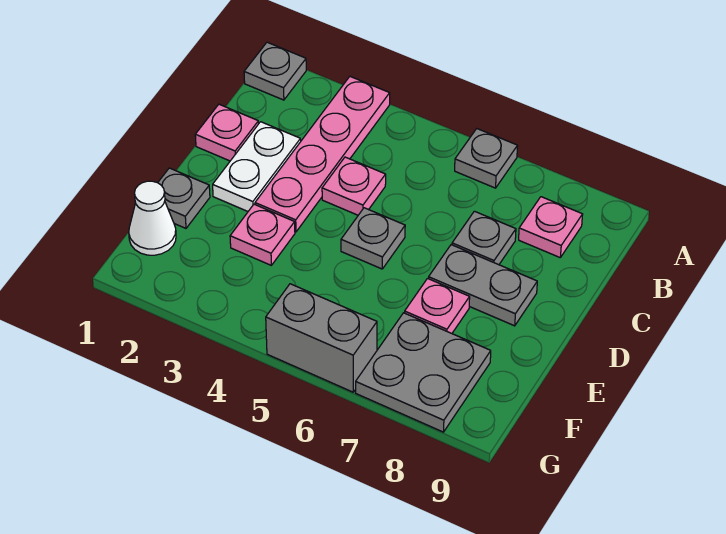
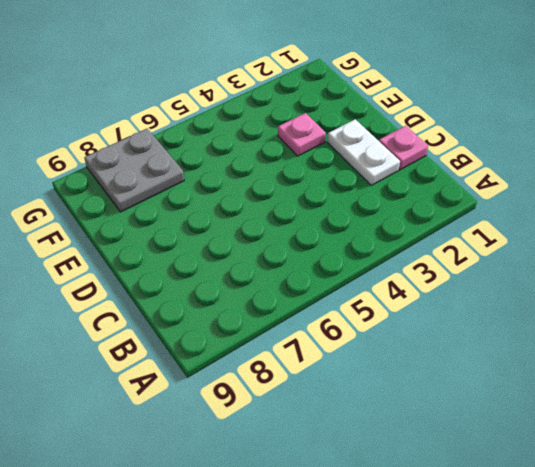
none -> grey plate A1 level 1
none -> pink plate A3:D3 level 1
none -> grey plate A6 level 1

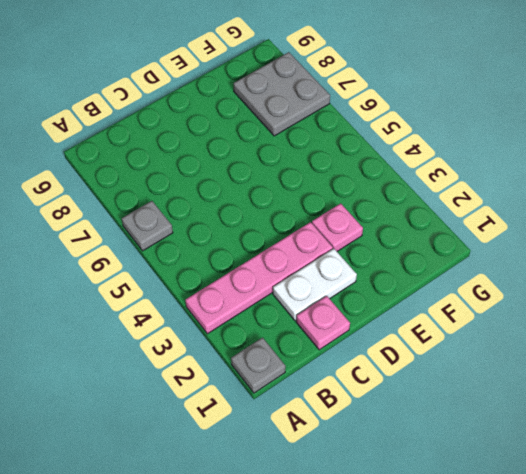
none -> pink plate B8 level 1
none -> pink plate C4 level 1
none -> grey plate C7 level 1

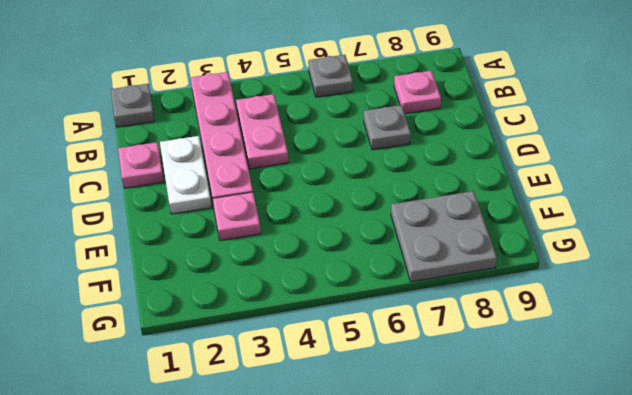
pink plate B4:C4 level 1 -> pink plate C4 level 1
none -> grey plate D5 level 1
none -> grey plate D7:D8 level 1
none -> grey plate E1 level 1

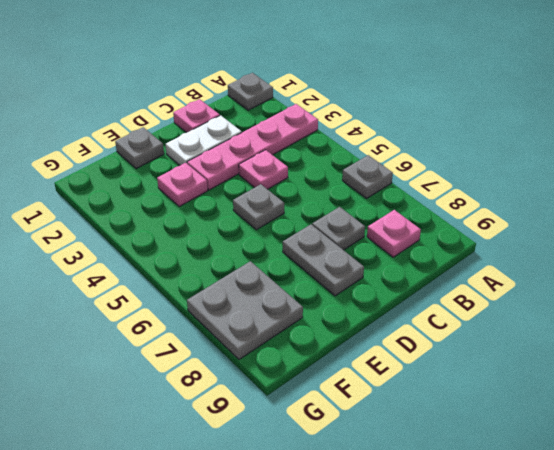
none -> pink plate E7 level 1
none -> white cone F1 level 1
none -> grey brick G5:G6 level 1

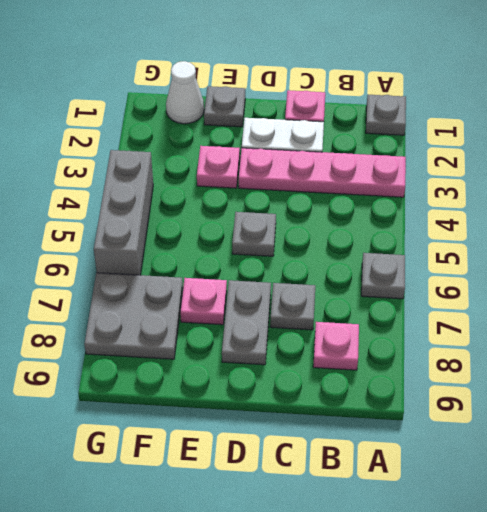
grey brick G4:G6 level 1 -> grey brick G5:G6 level 1
none -> pink plate C4 level 1

